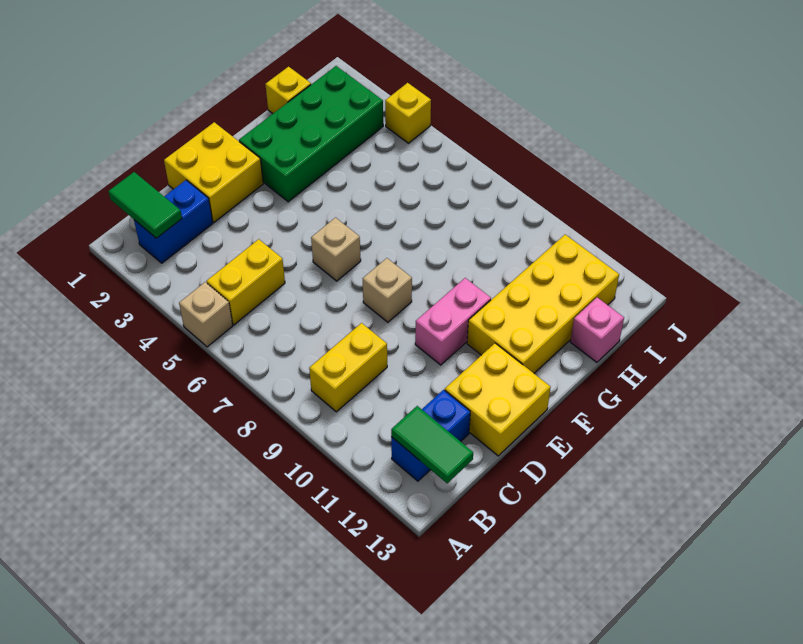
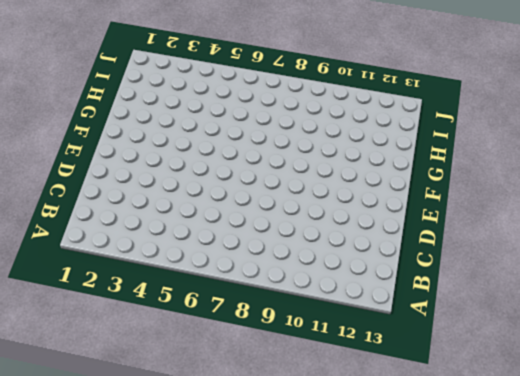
none -> tan brick A5 level 1
none -> blue brick B2:C2 level 1
none -> yellow brick B5:C5 level 1

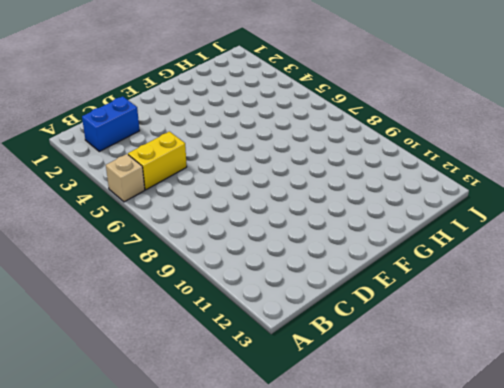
none -> yellow brick B9:C9 level 1
none -> blue brick B12:C12 level 1
none -> yellow brick D1:E2 level 1

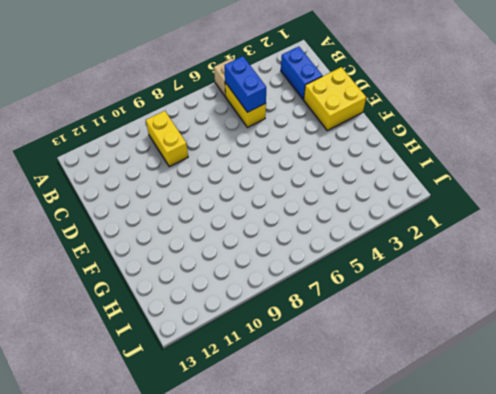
blue brick B5:C5 level 2 -> blue brick B12:C12 level 1
none -> yellow brick D12:E13 level 1
none -> tan brick E6 level 1
none -> tan brick E8 level 1

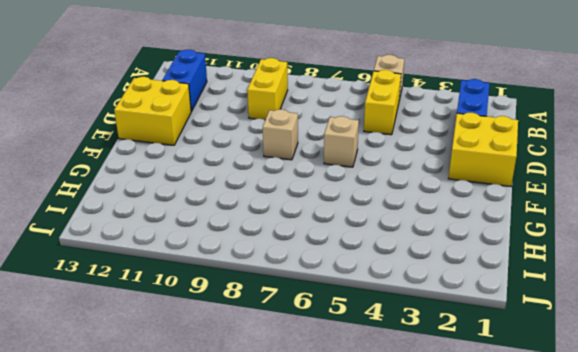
none -> pink brick E10:F10 level 1
none -> green brick F2:I3 level 1
none -> yellow brick F11:I12 level 1

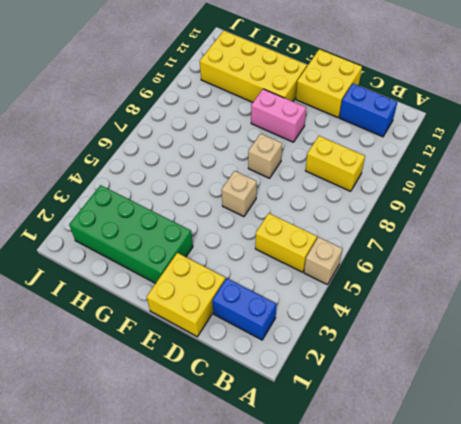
none -> yellow brick H1 level 1
none -> pink brick H13 level 1
none -> yellow brick J4 level 1

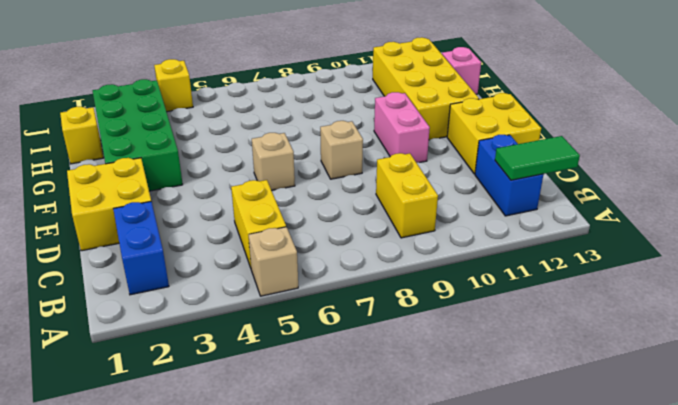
none -> green tile B1:B2 level 2

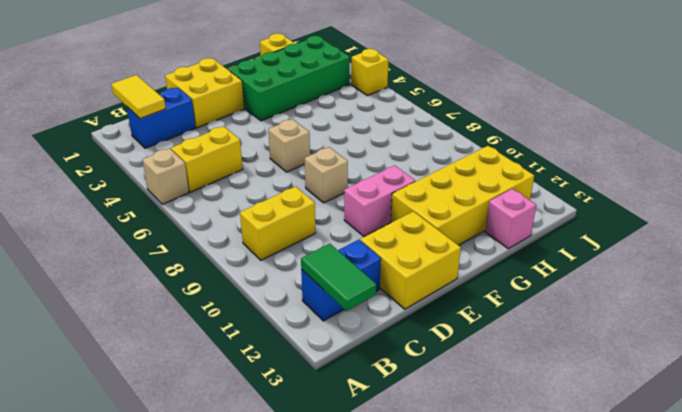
yellow tile B1:B2 level 2 -> green tile B1:B2 level 2

